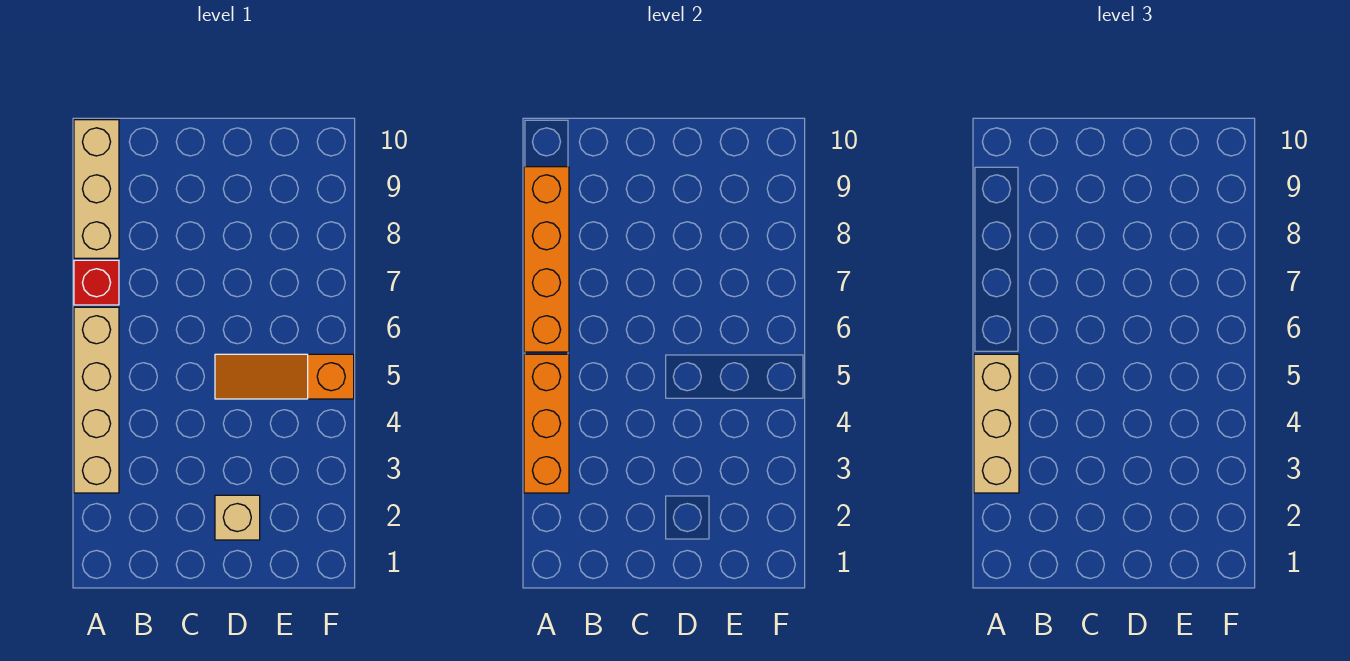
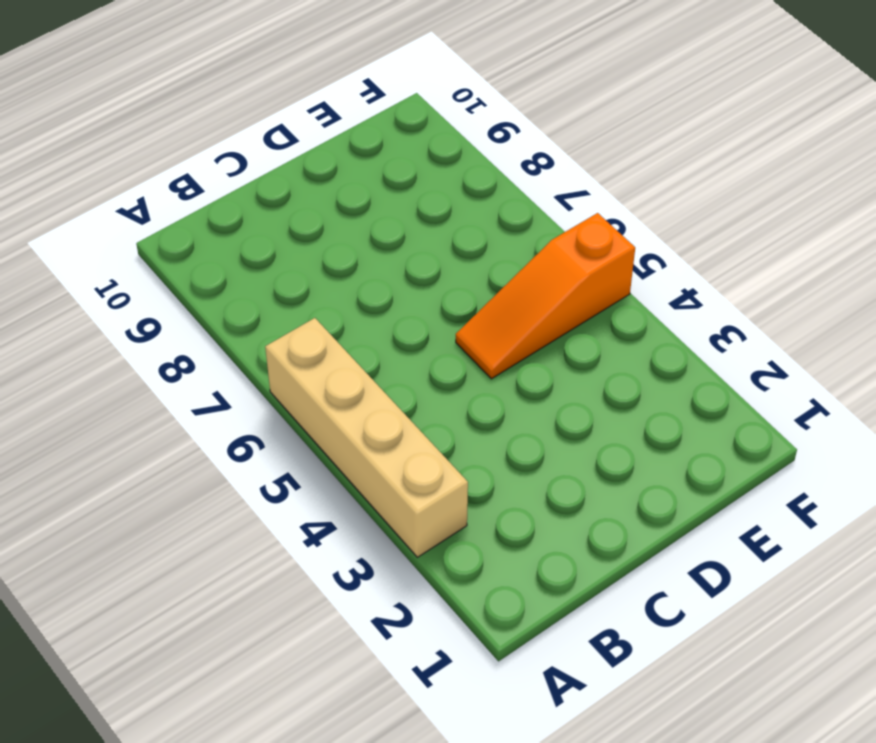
none -> red brick A7 level 1
none -> tan brick A8:A10 level 1

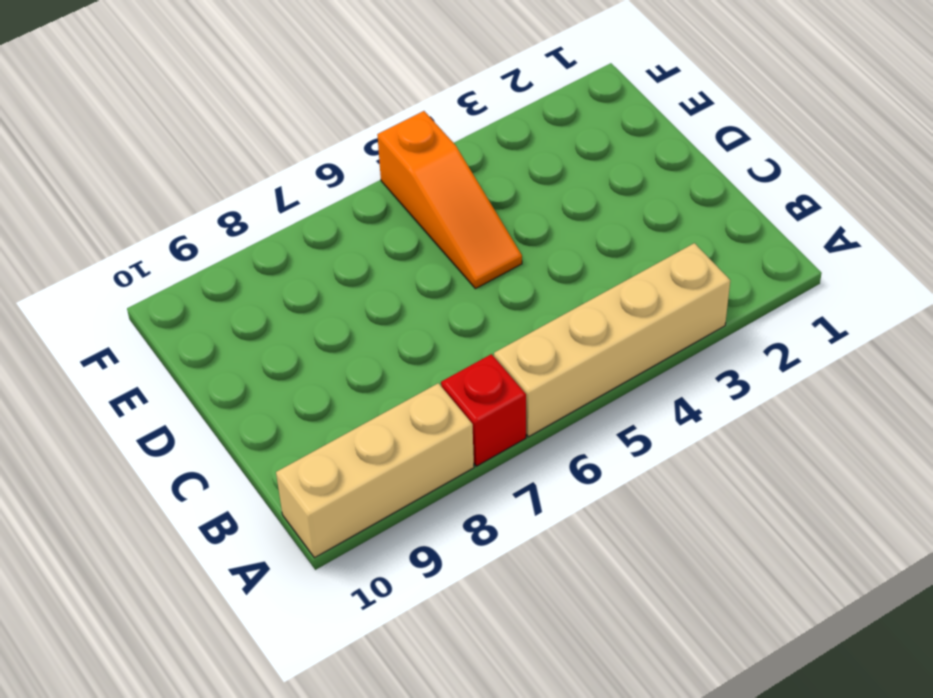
none -> tan brick D2 level 1
none -> orange brick A3:A5 level 2

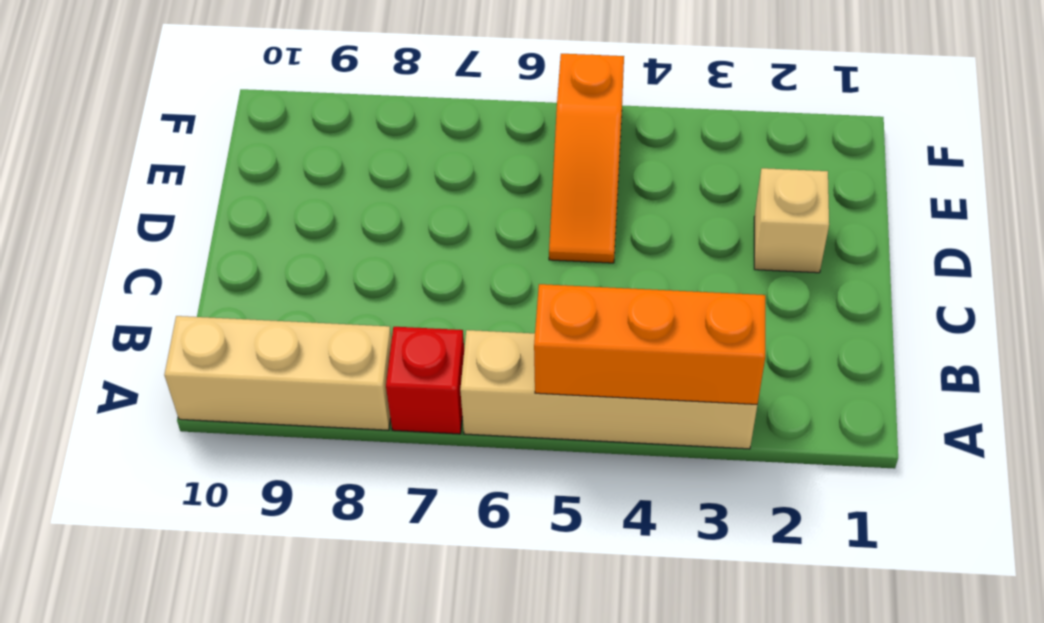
none -> orange brick A6:A9 level 2
none -> tan brick A3:A5 level 3

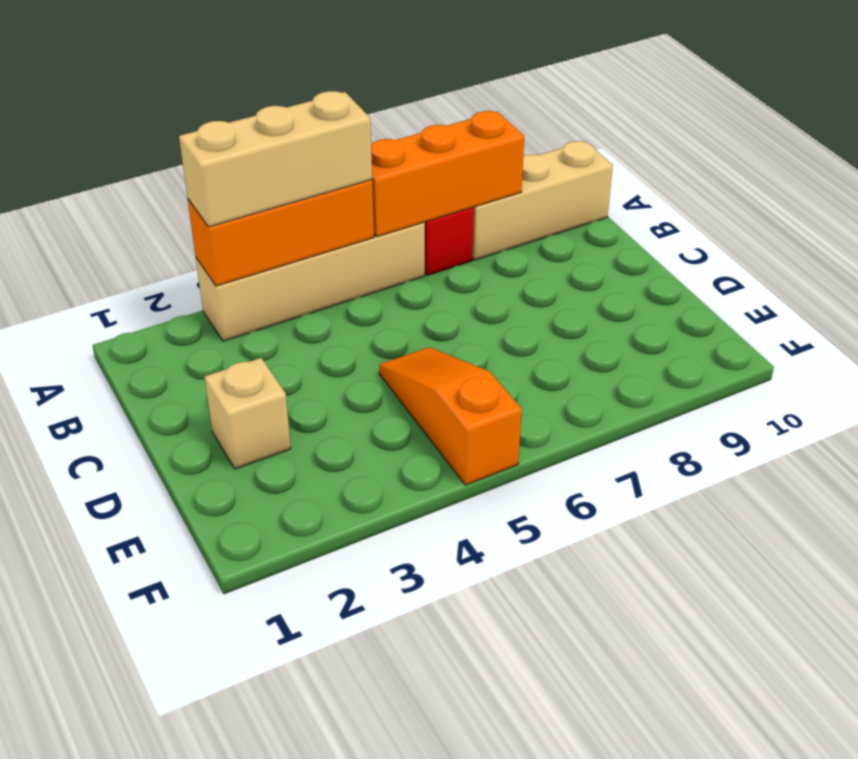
orange brick A6:A8 level 2 -> orange brick A6:A9 level 2

